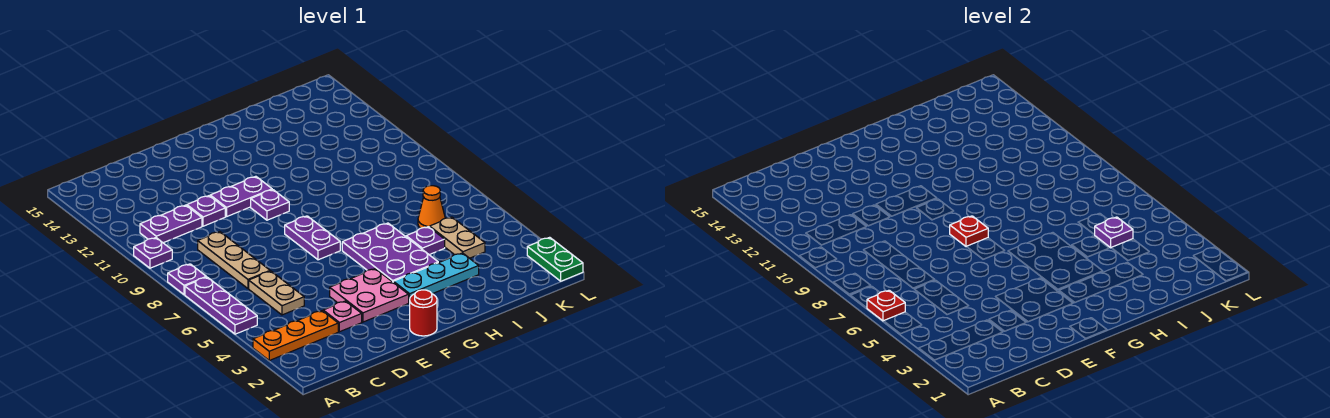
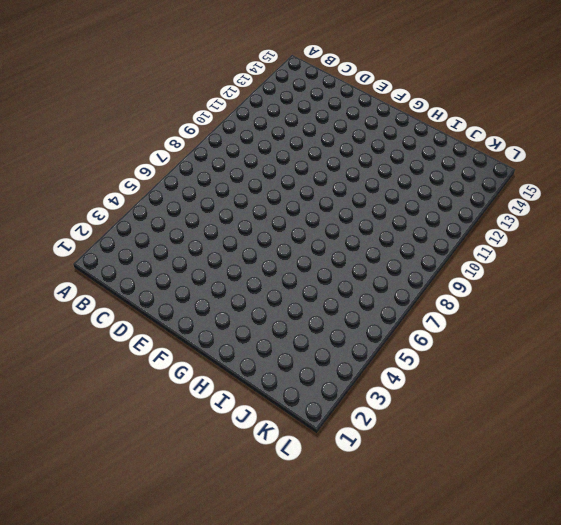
none -> orange plate A3:C3 level 1
none -> purple plate A5:A7 level 1
none -> purple plate A8 level 1

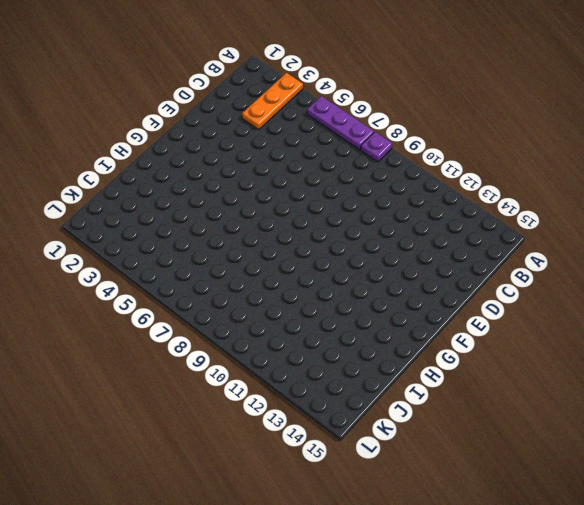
none -> purple plate A10 level 1
none -> purple plate B11:C11 level 1
none -> tan plate C5:C6 level 1

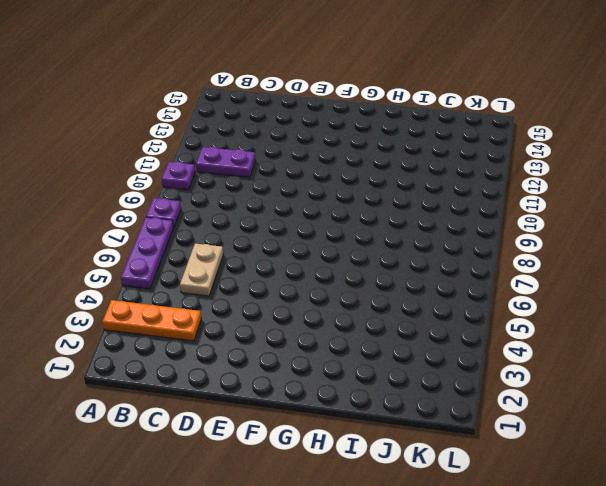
none -> tan plate C7:C9 level 1
none -> pink plate D3 level 1
none -> purple plate D11 level 1

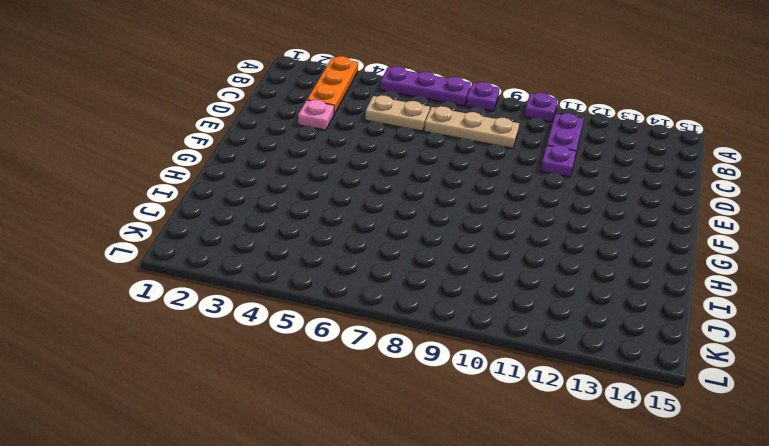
none -> pink plate E3:F4 level 1
none -> purple plate E11:F11 level 1
none -> red round brick F1 level 1

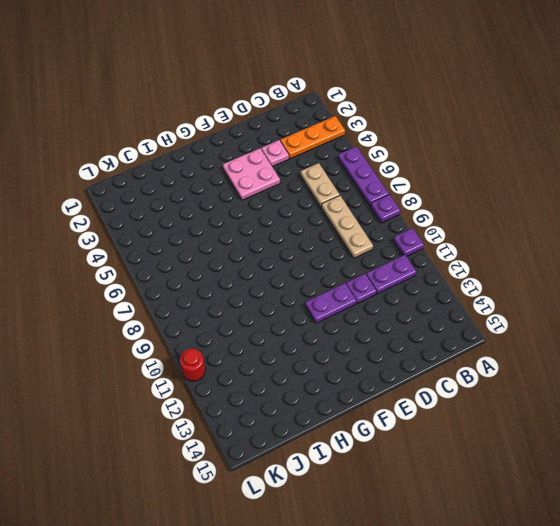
red round brick L11 level 1 -> red round brick F1 level 1
none -> purple plate F7:F8 level 1
none -> purple plate F10 level 1
none -> cyan plate G3:I3 level 1

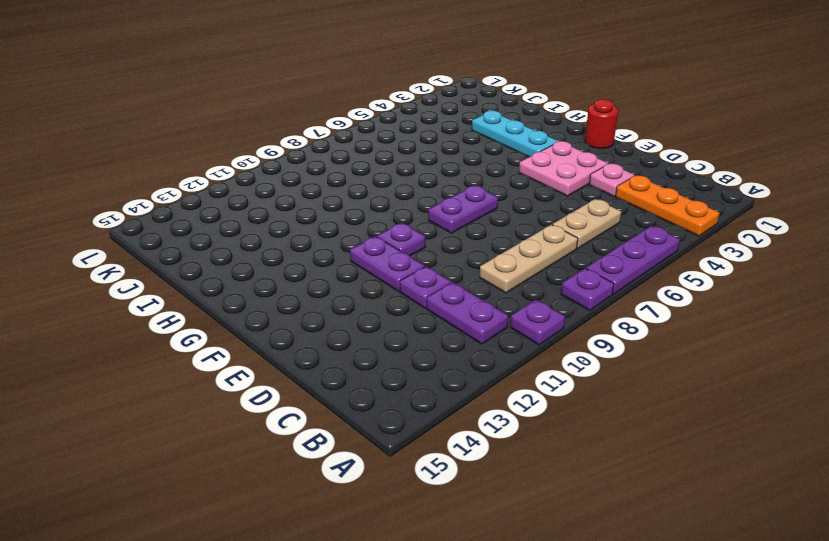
none -> purple plate G4:H6 level 1
none -> purple plate I5 level 1
none -> tan plate J4:J5 level 1

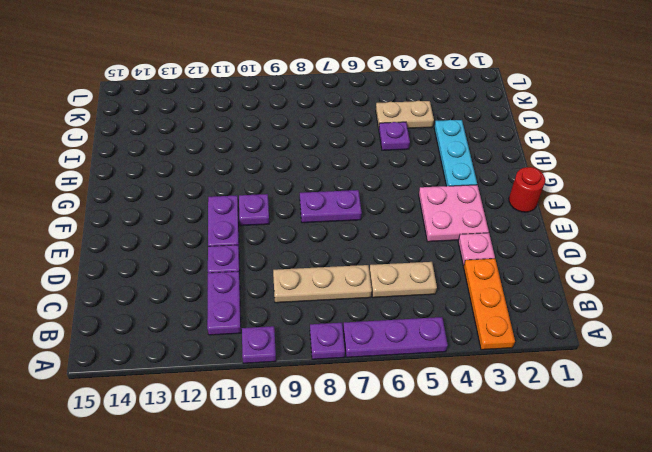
none -> purple plate G4:H6 level 1
none -> orange cone J6 level 1
none -> green plate L1:L2 level 1

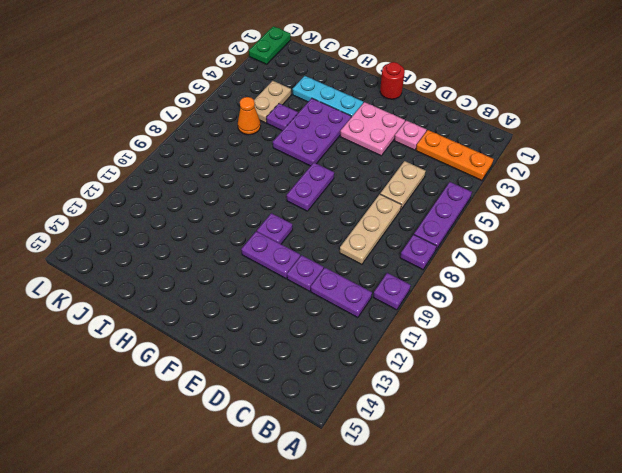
none -> red plate A6 level 2
none -> red plate F8 level 2
none -> purple plate J5 level 2

